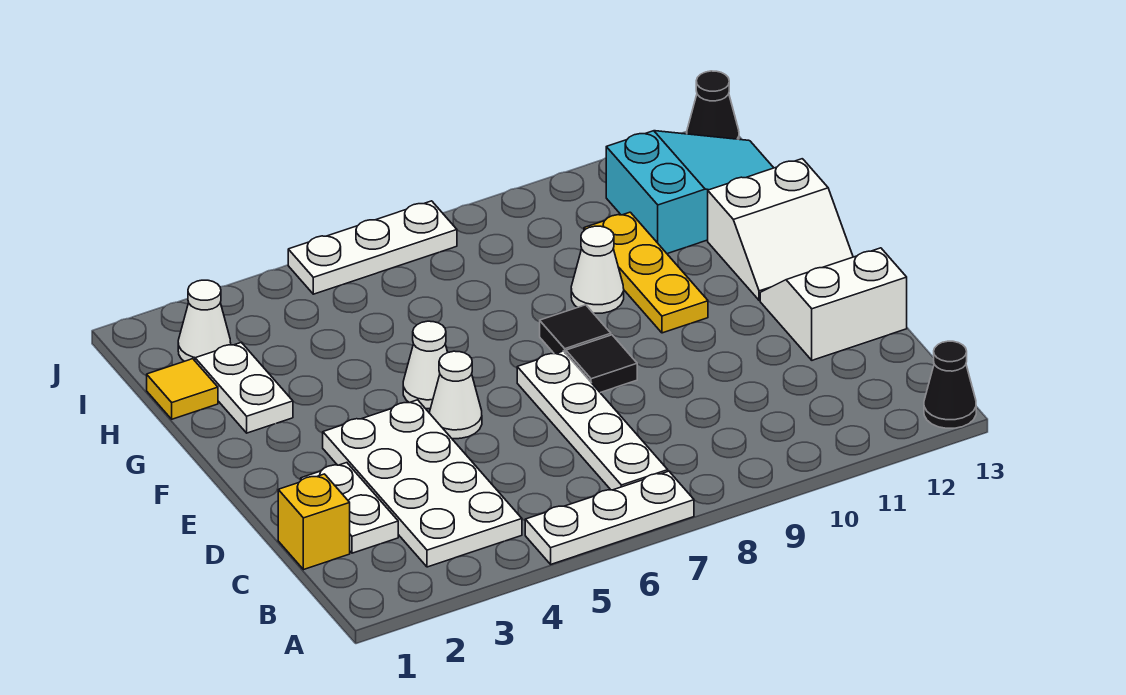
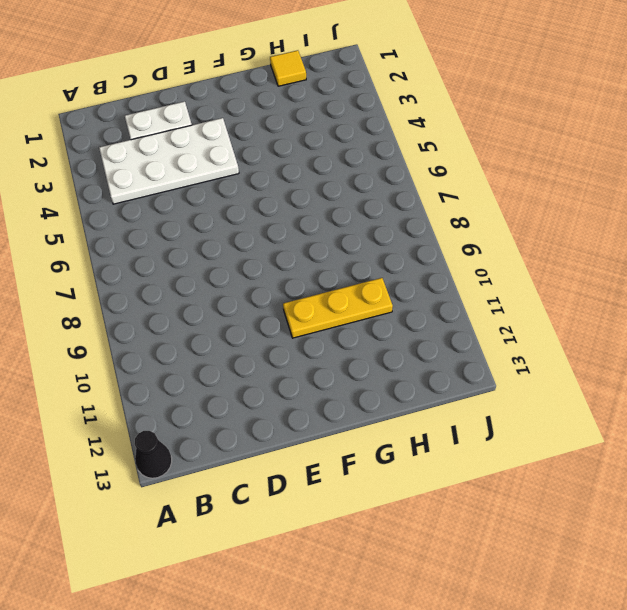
none -> white plate A5:A7 level 1
none -> white plate B7:E7 level 1
none -> yellow brick C1 level 1

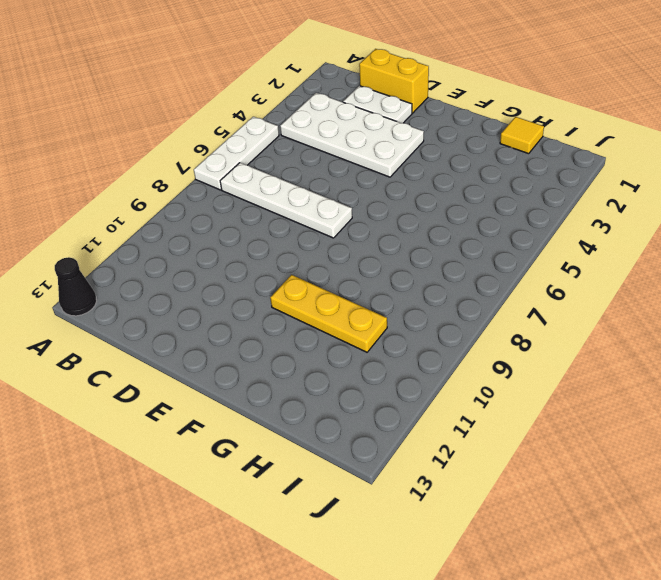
yellow brick C1:D1 level 1 -> yellow brick C1 level 1
none -> white slope D12:E13 level 1 top D
none -> white cone E5 level 1
none -> black tile E8 level 1

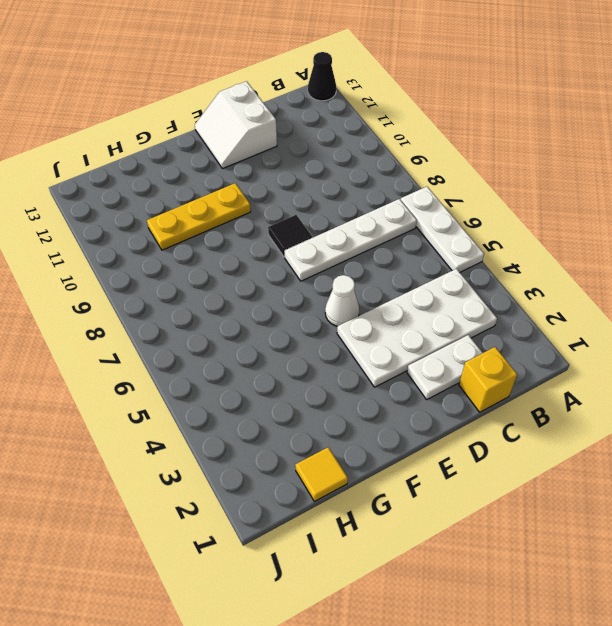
none -> white cone F5 level 1
none -> black tile F8 level 1
none -> white slope F12:G13 level 1 top G

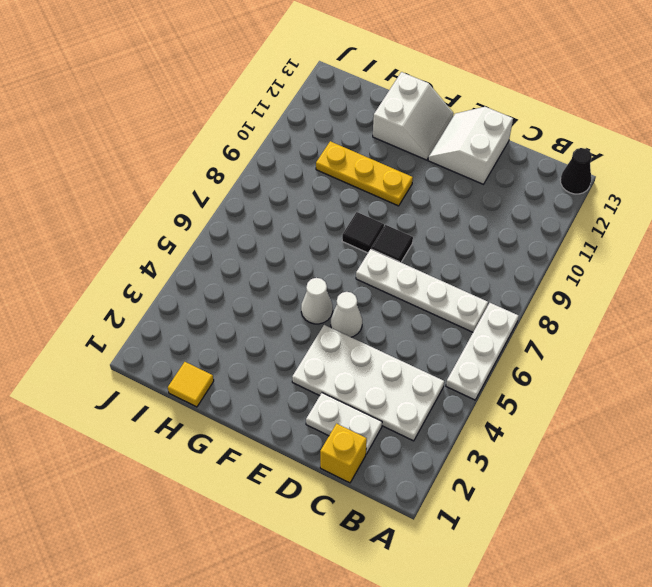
none -> white plate G2:H2 level 1
none -> white cone G9 level 1
none -> cyan slope H11:I13 level 1 top 11

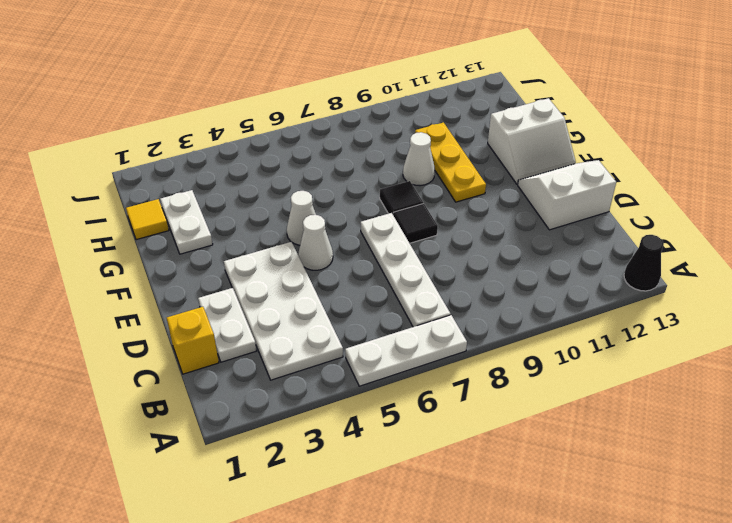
none -> cyan slope H11:I13 level 1 top 11
none -> white cone I2 level 1
none -> white plate J5:J7 level 1

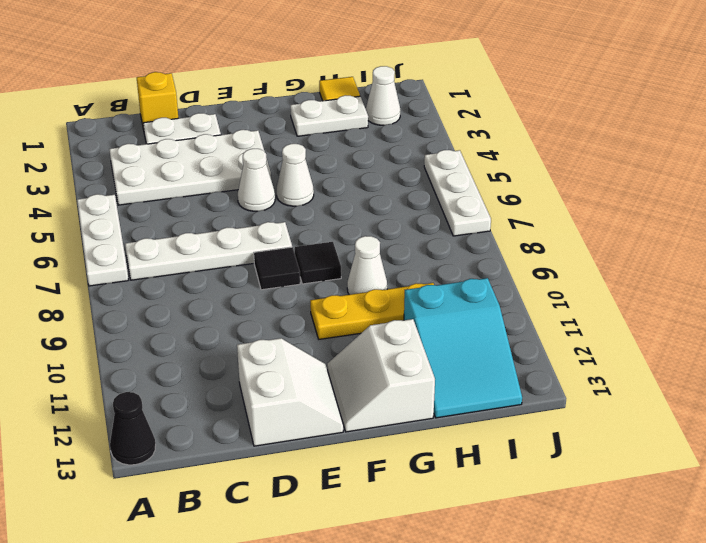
none -> black cone J13 level 1

